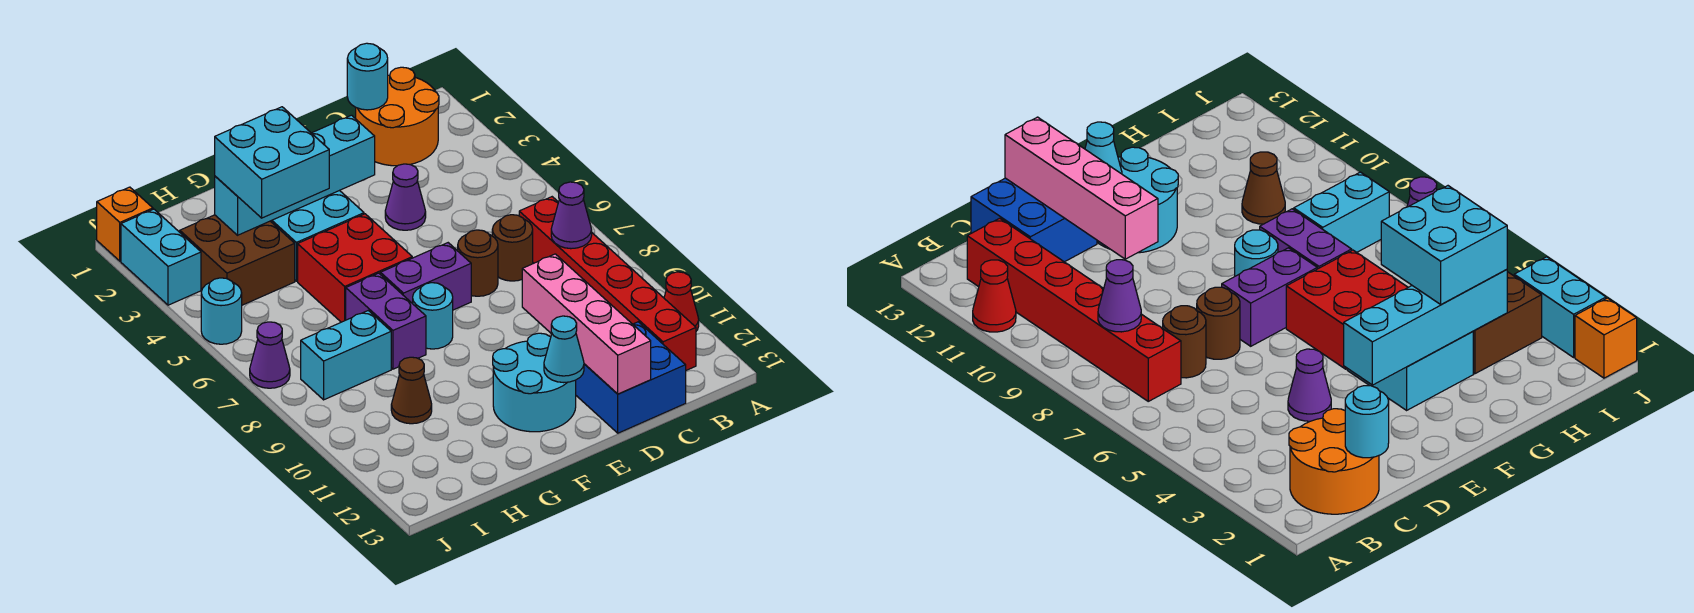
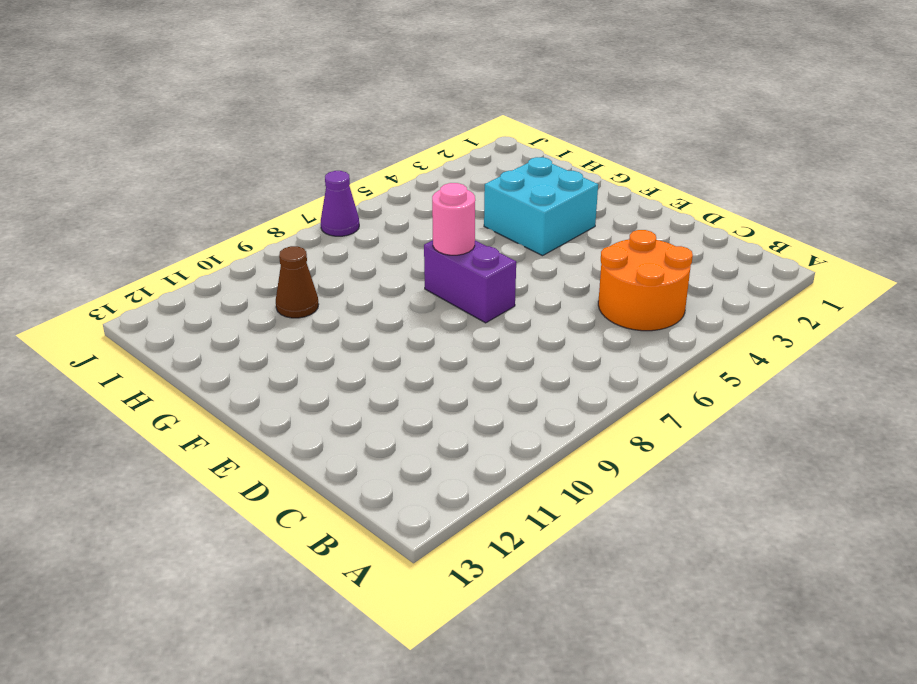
orange round brick B4:C5 level 1 -> orange round brick B1:C2 level 1
pink round brick F7 level 2 -> none
none -> red cone A11 level 1
none -> red brick B7:B12 level 1
none -> brown round brick C7 level 1

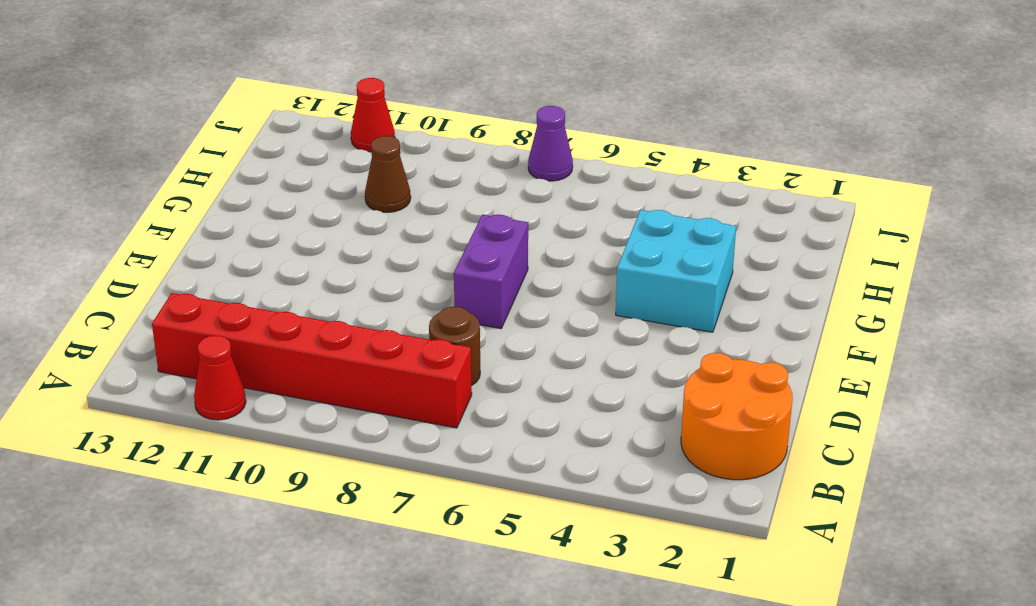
red cone J11 level 1 -> none
none -> blue brick C12:D13 level 1
none -> purple cone D4 level 1
none -> brown round brick D7 level 1

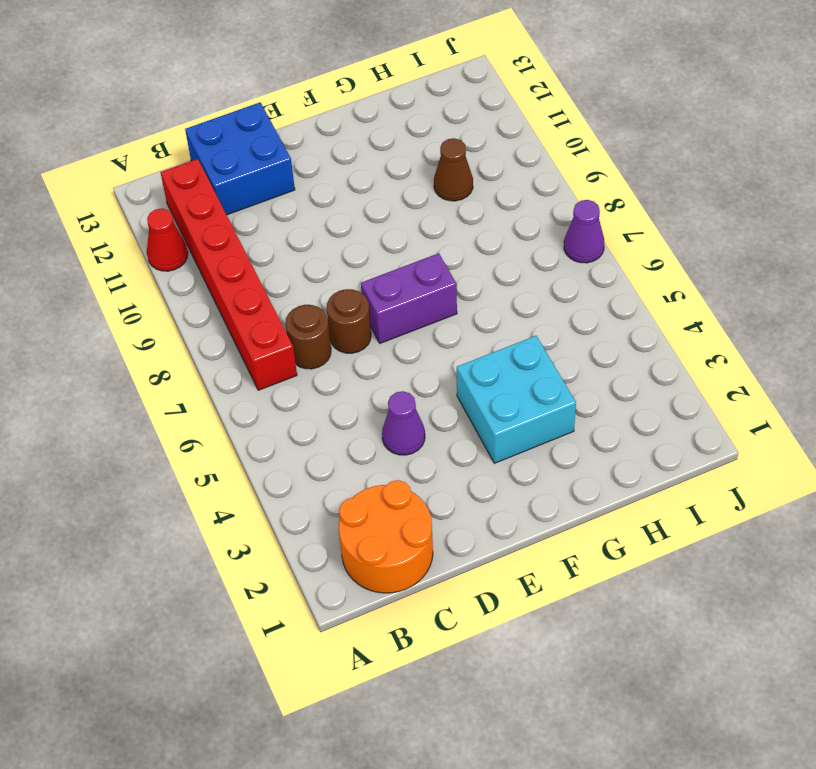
none -> cyan round brick E11:F12 level 1
none -> red brick F5:G6 level 1
none -> cyan round brick F8 level 1

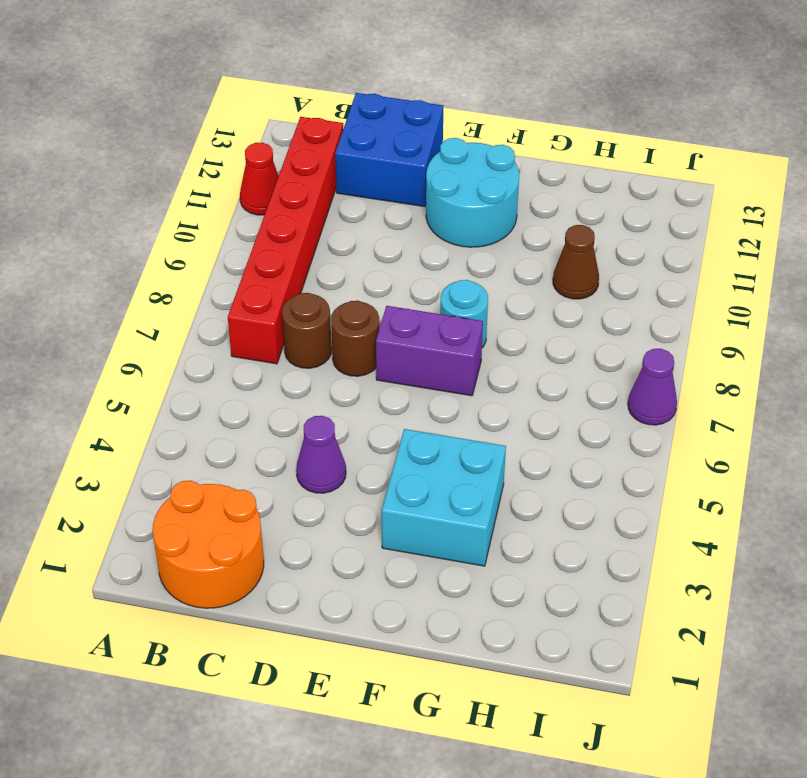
none -> red brick F5:G6 level 1
none -> purple brick G7:G8 level 1
none -> brown brick H3:I4 level 1

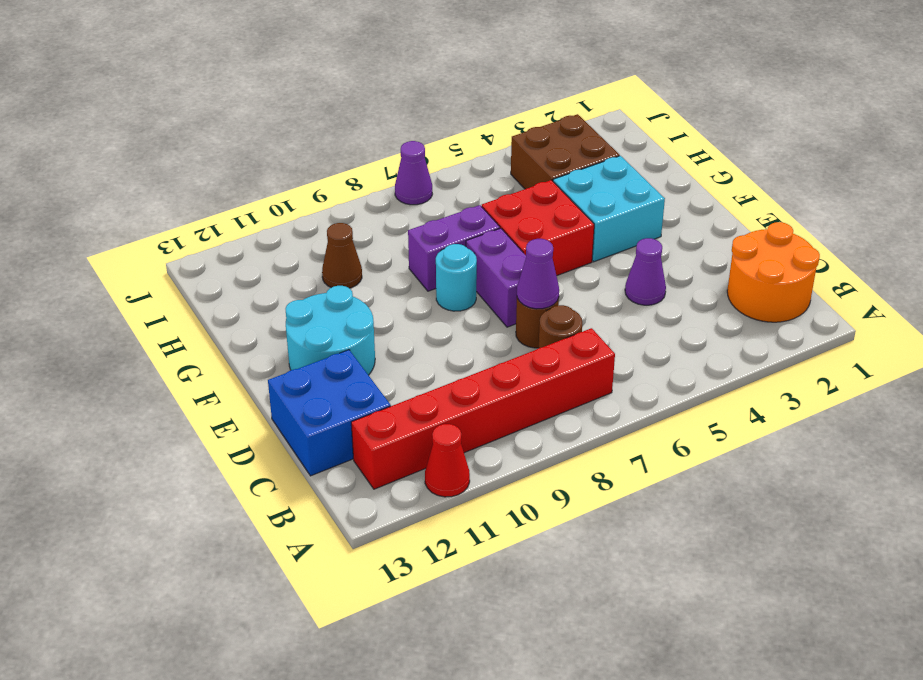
purple cone D7 level 2 -> purple cone B8 level 2
none -> cyan brick H8:I8 level 1
none -> orange brick J1 level 1
none -> cyan brick J2:J3 level 1

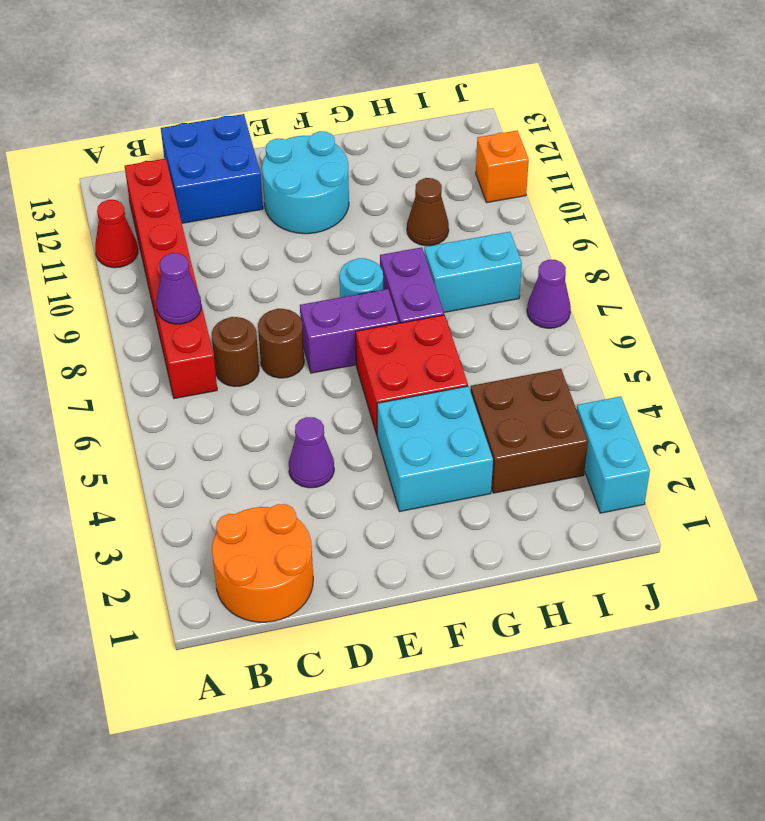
orange brick J11 level 1 -> orange brick J1 level 1
none -> cyan round brick J5 level 1
none -> cyan round brick C1 level 2
none -> pink brick D10:D13 level 2

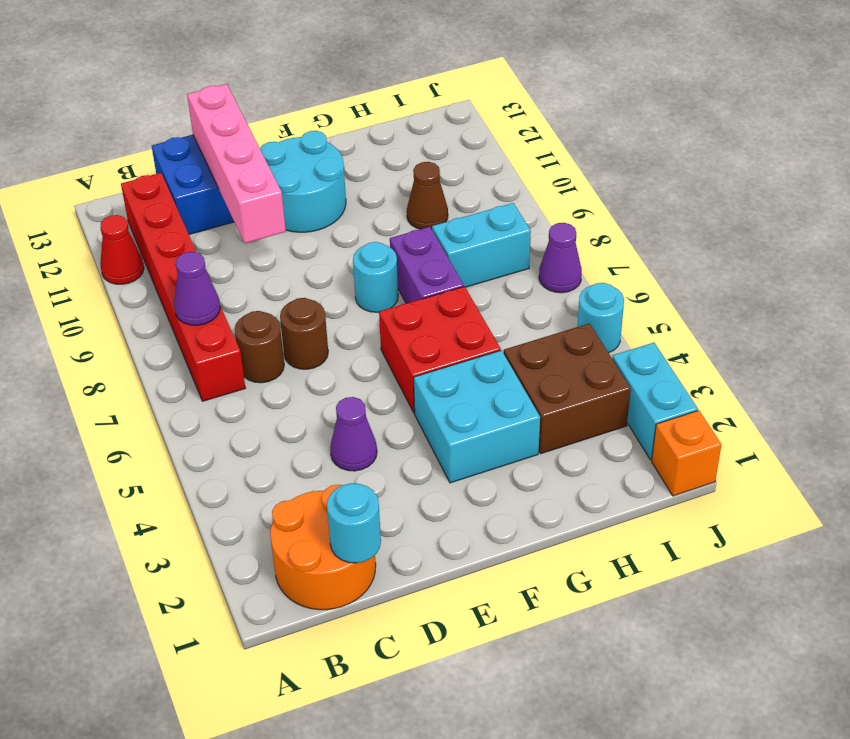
none -> purple brick E7:F7 level 1
none -> cyan brick E3:H3 level 2
none -> cyan cone E12 level 2

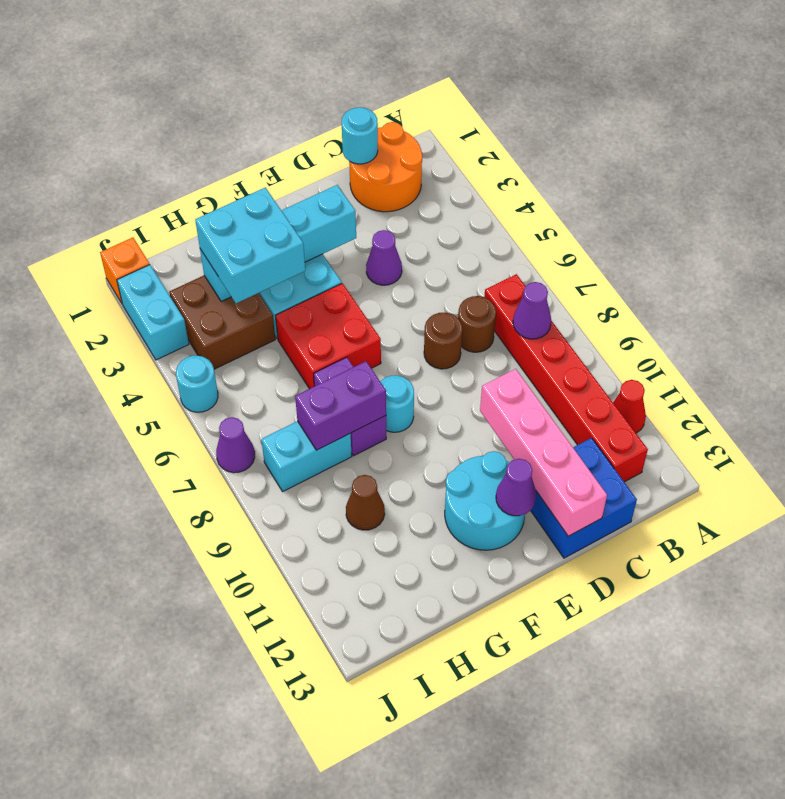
purple cone E12 level 2 -> cyan cone E12 level 2
purple brick G8:H8 level 2 -> purple brick E7:F7 level 1

